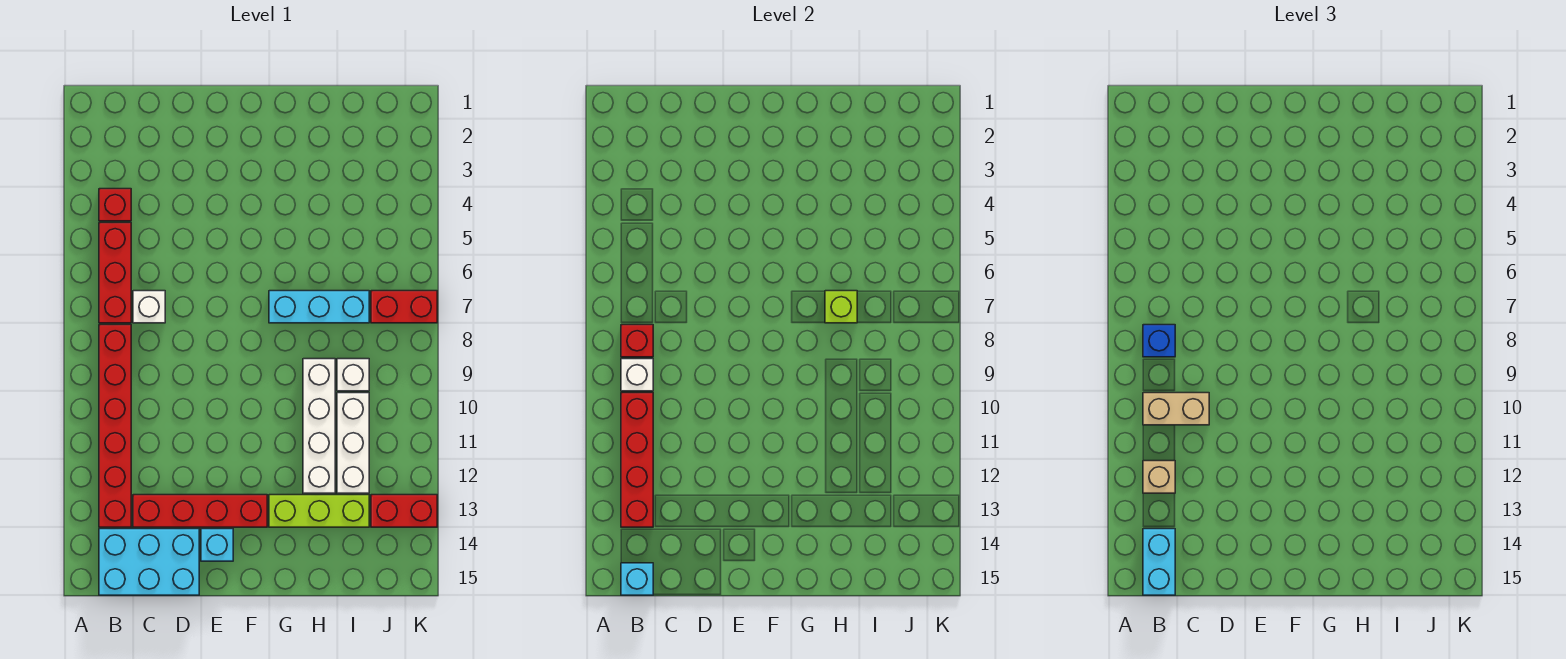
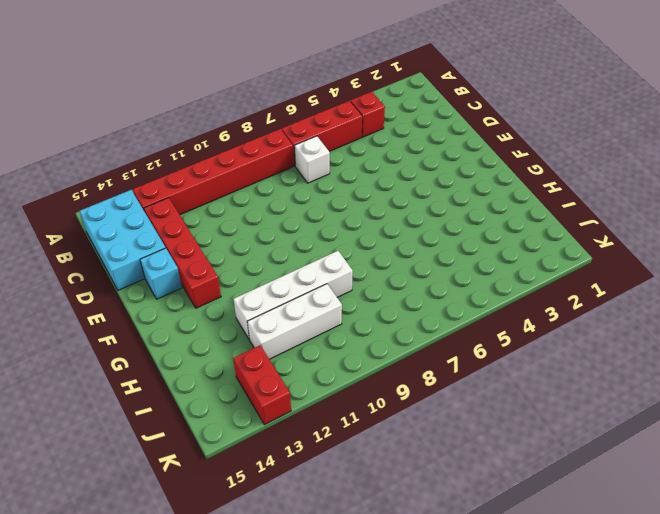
none -> cyan brick G7:I7 level 1
none -> lime brick G13:I13 level 1
none -> white brick I9 level 1

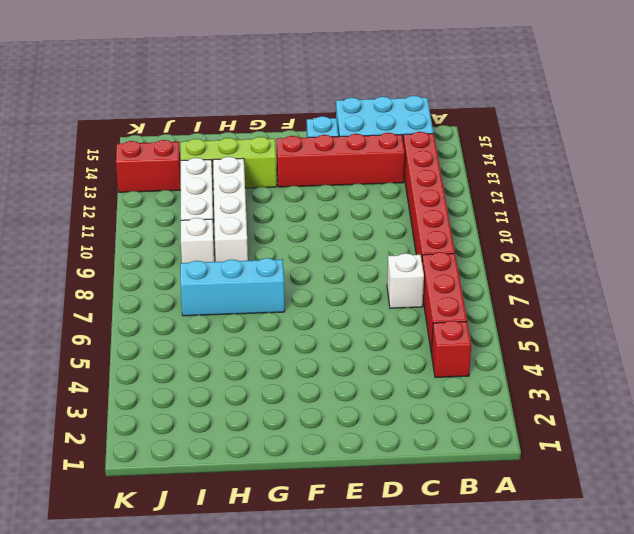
none -> red brick J7:K7 level 1
none -> red brick B8 level 2
none -> white brick B9 level 2

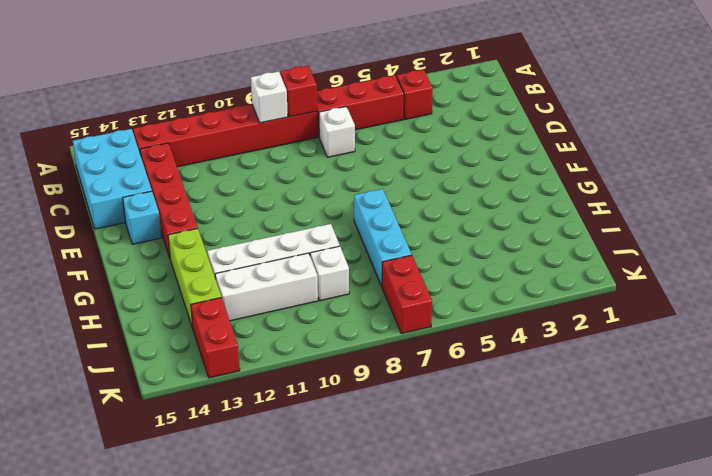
none -> red brick B10:B13 level 2
none -> cyan brick B15 level 2
none -> lime brick H7 level 2

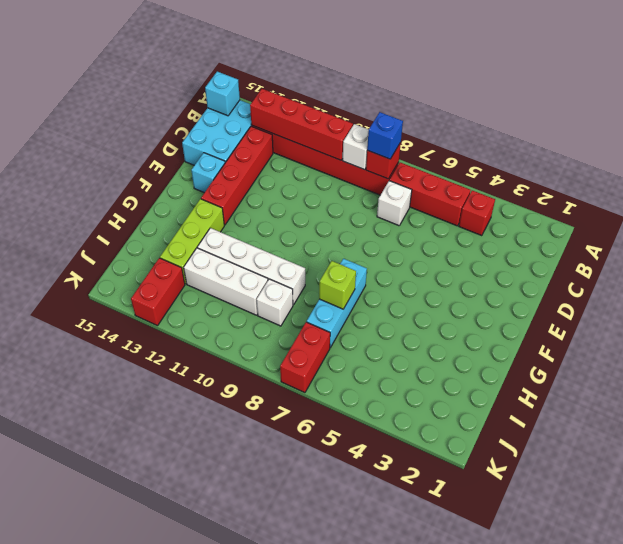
none -> tan brick B10:C10 level 3
none -> tan brick B12 level 3
none -> cyan brick B14:B15 level 3

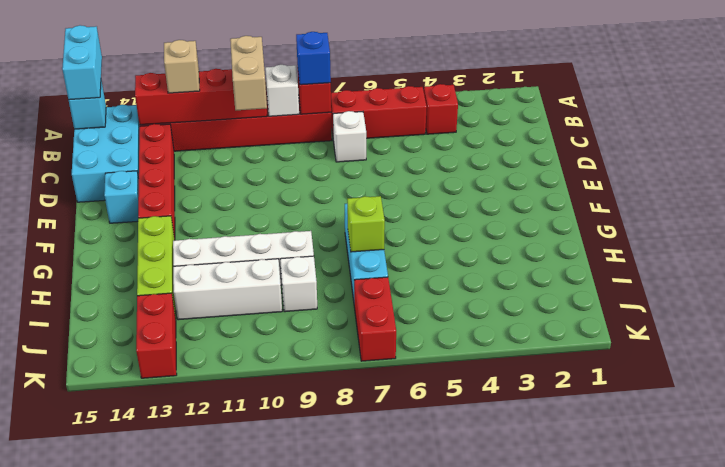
cyan brick A15:B15 level 3 -> cyan brick B14:B15 level 3

